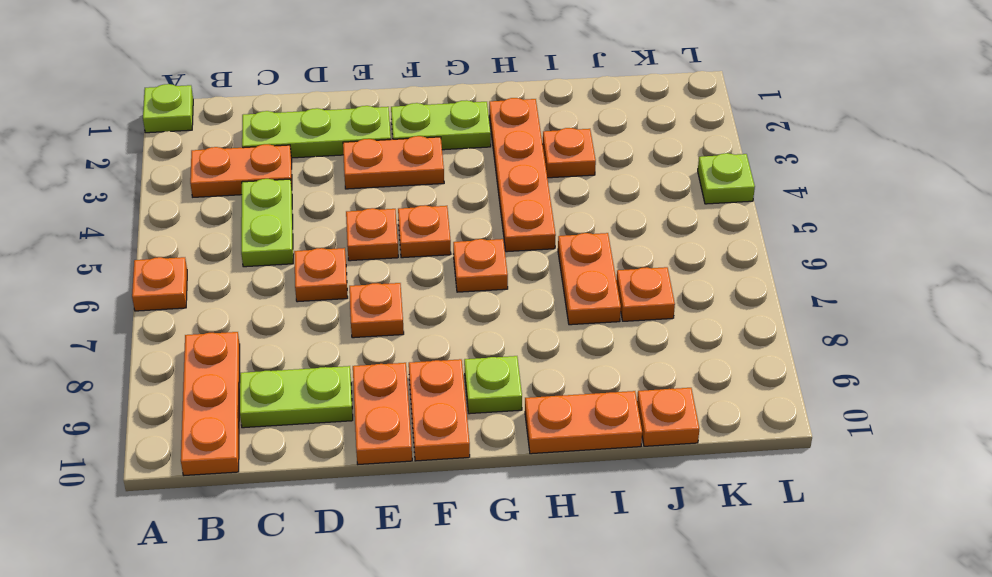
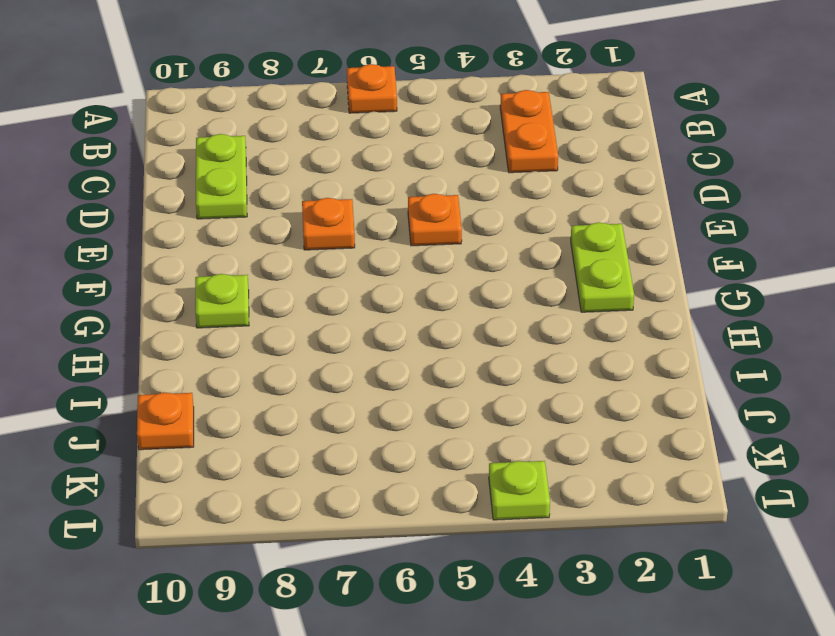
none -> lime plate A1 level 1
none -> orange plate B8:B10 level 1
none -> lime plate C2:E2 level 1

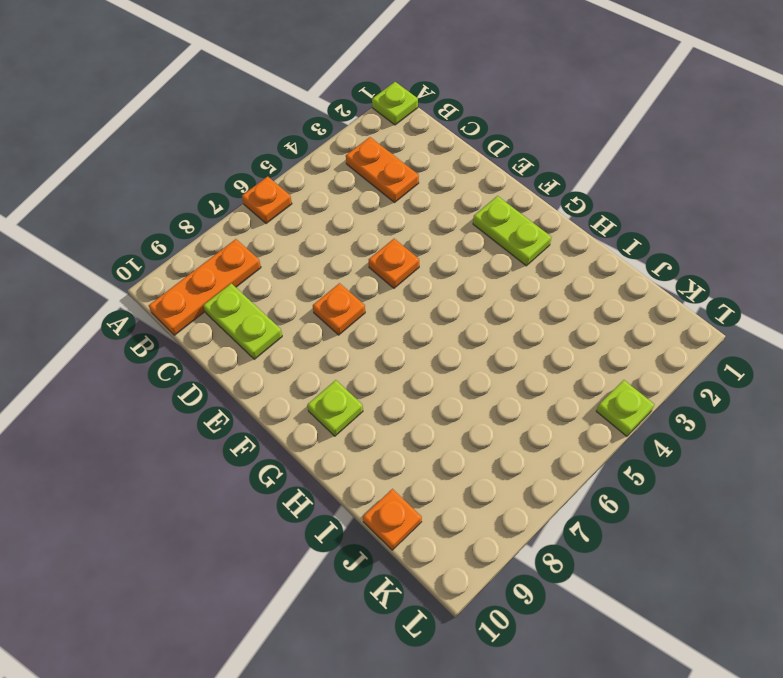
none -> lime plate C2:E2 level 1
none -> lime plate C4:C5 level 1
none -> orange plate D6 level 1

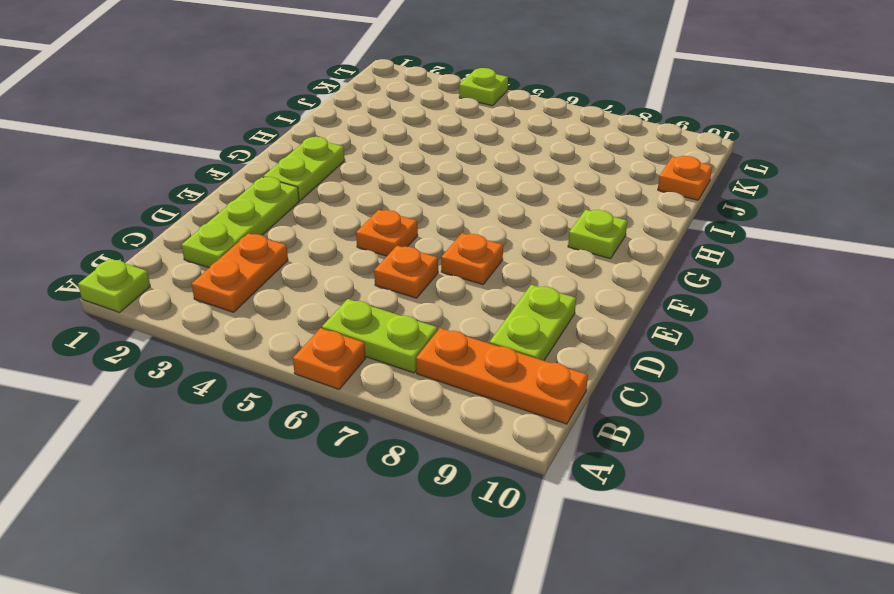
lime plate B6:B7 level 1 -> lime plate C4:C5 level 1
none -> orange plate E3:F3 level 1
none -> orange plate E9:E10 level 1
none -> orange plate F5 level 1

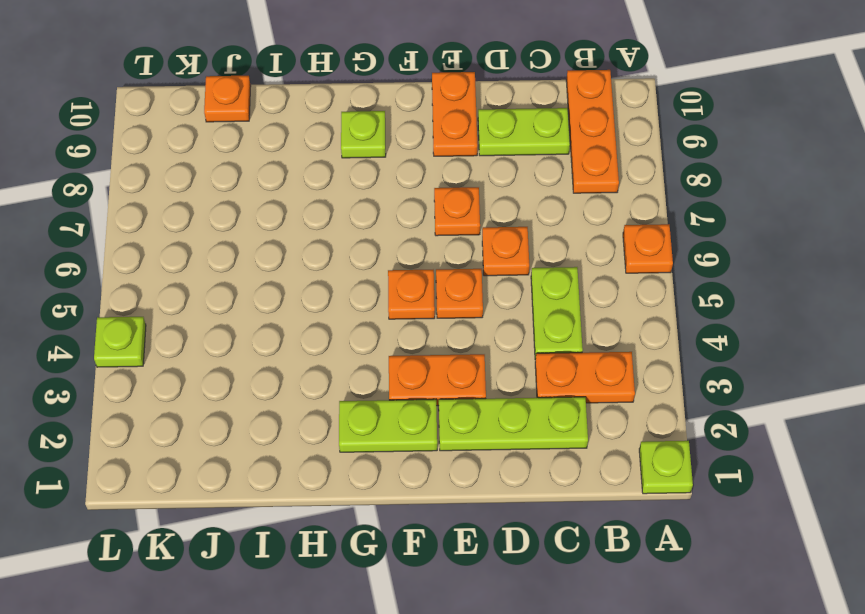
none -> orange plate F9:F10 level 1
none -> orange plate G6 level 1
none -> orange plate H2:H5 level 1

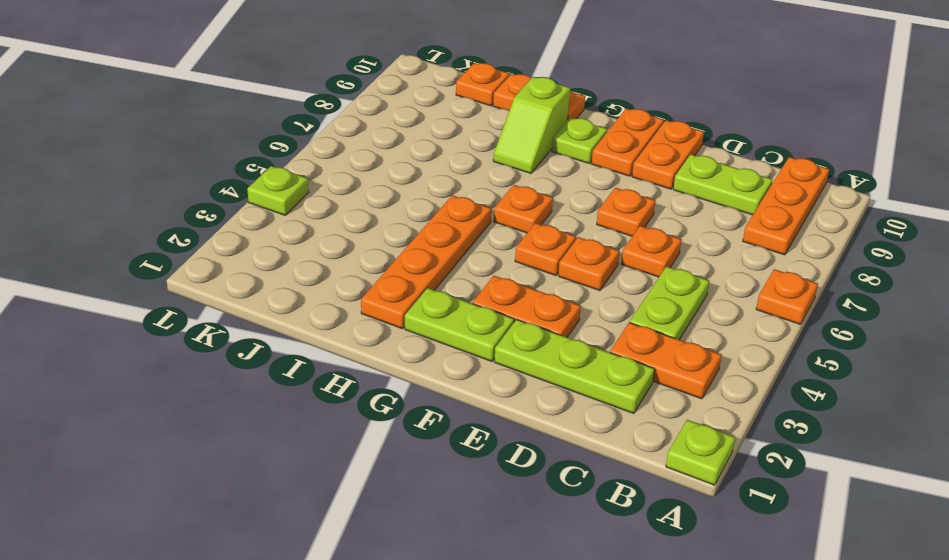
lime slope H8:H9 level 1 top 9 -> none
none -> orange plate I3 level 1
none -> orange plate I6:I7 level 1
none -> orange plate J7 level 1

